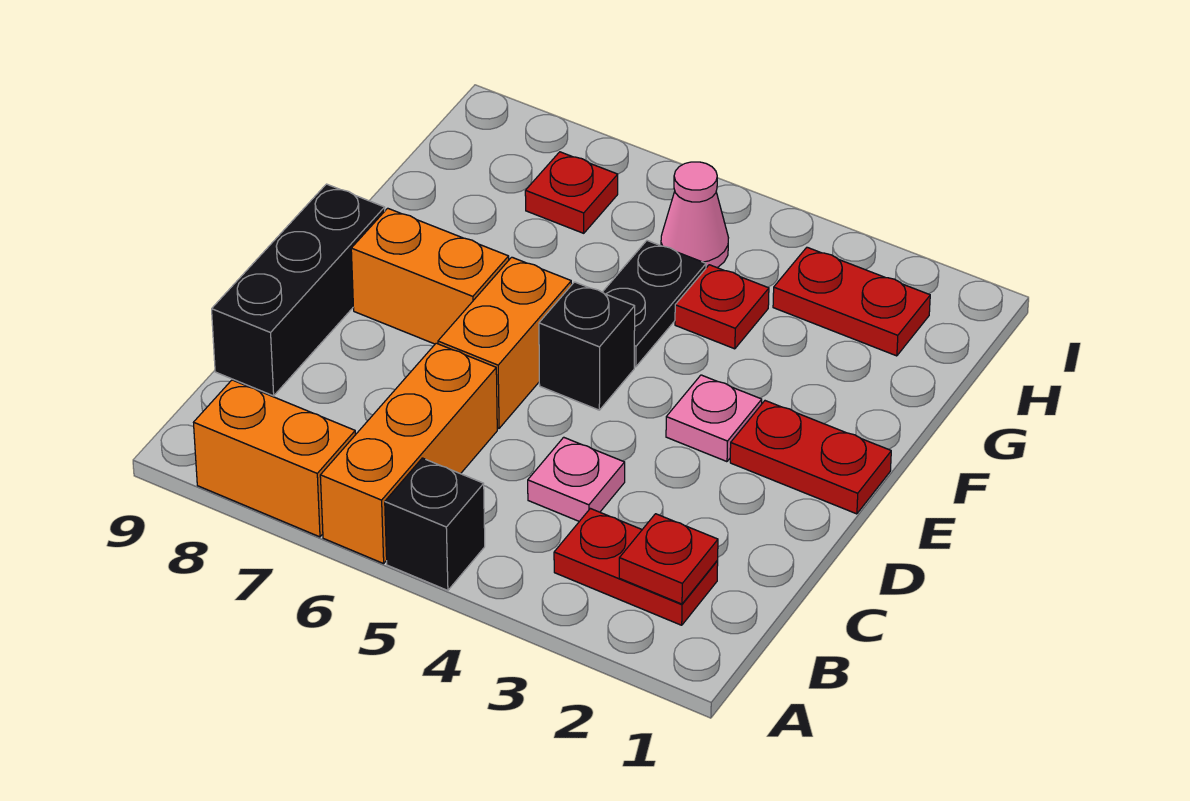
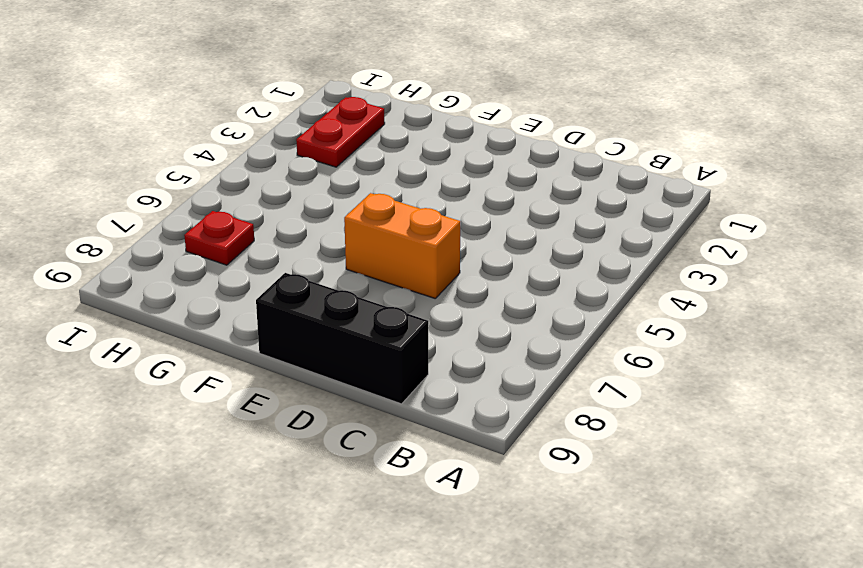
none -> black brick A5 level 1
none -> orange brick A6:C6 level 1
none -> orange brick A7:A8 level 1

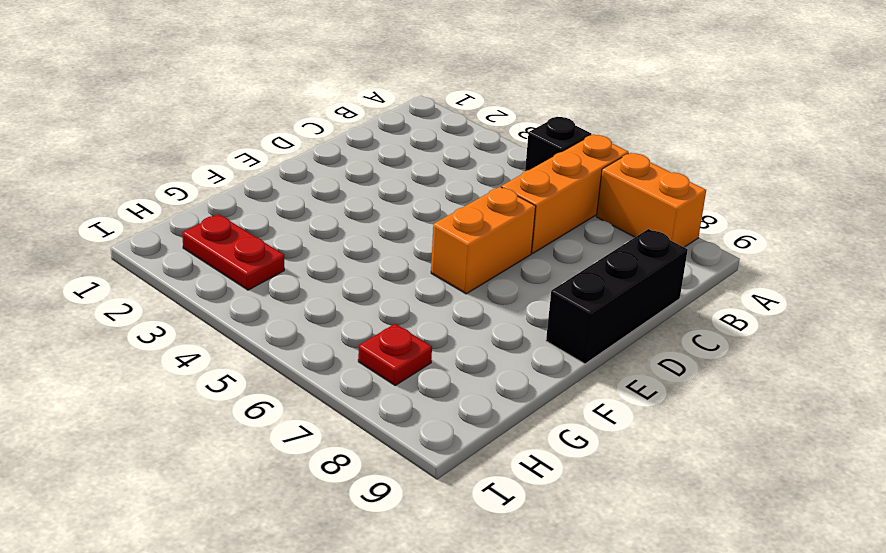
none -> red plate B2:B3 level 1
none -> pink plate C4 level 1
none -> red plate E1:E2 level 1

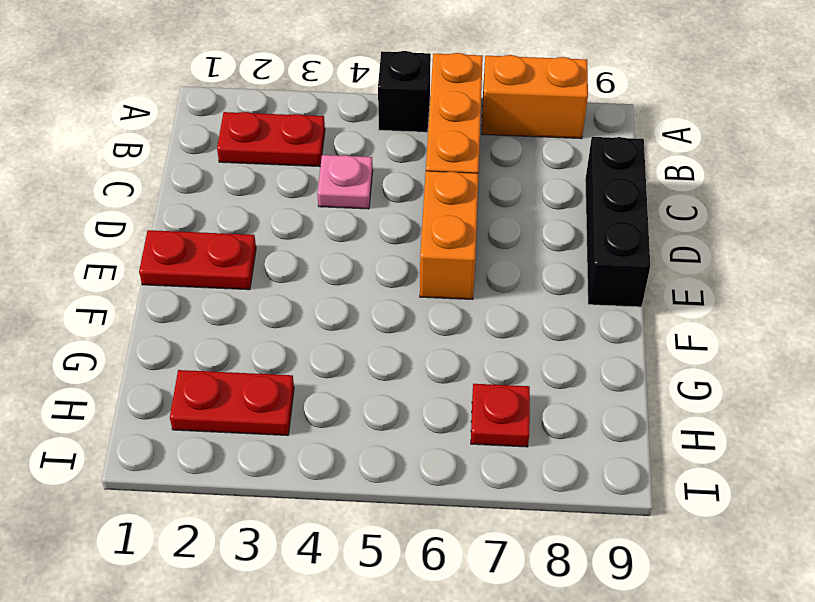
none -> pink plate E3 level 1
none -> black brick E5 level 1
none -> orange brick E7:E8 level 1

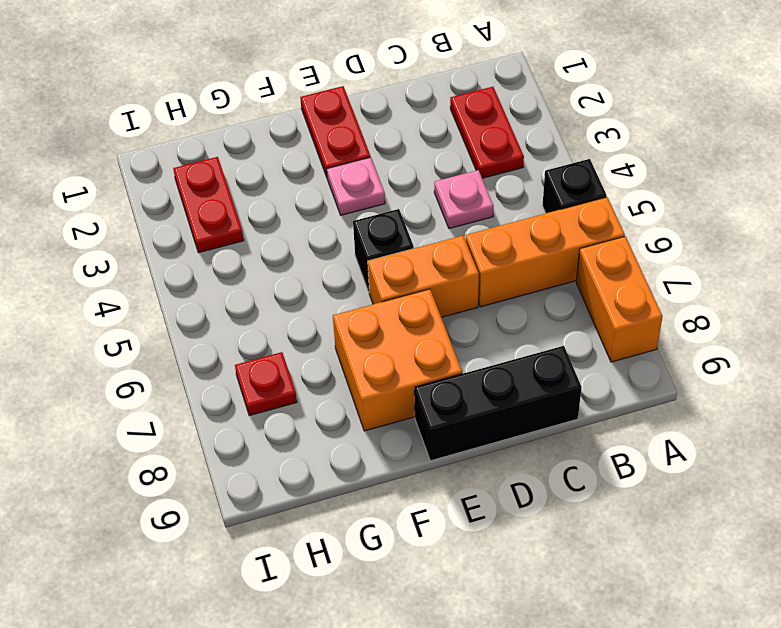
orange brick E7:F8 level 1 -> orange brick E7:E8 level 1
none -> black plate F5:G5 level 1
none -> red plate G4 level 1
none -> pink cone H5 level 1

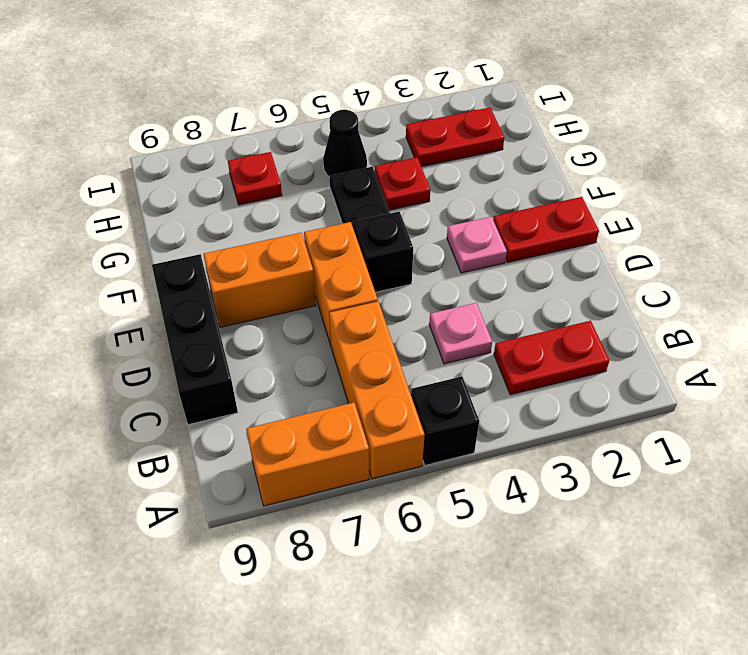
black cone H5 level 1 -> pink cone H5 level 1
none -> red plate B2 level 2

